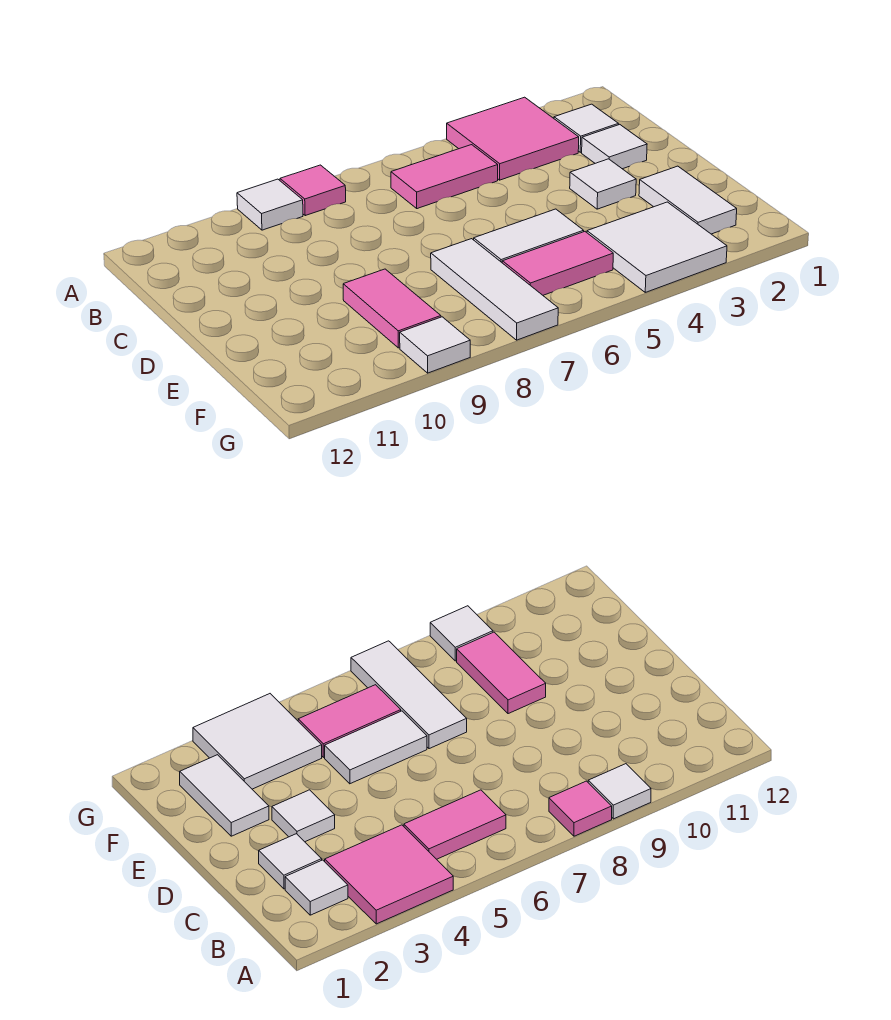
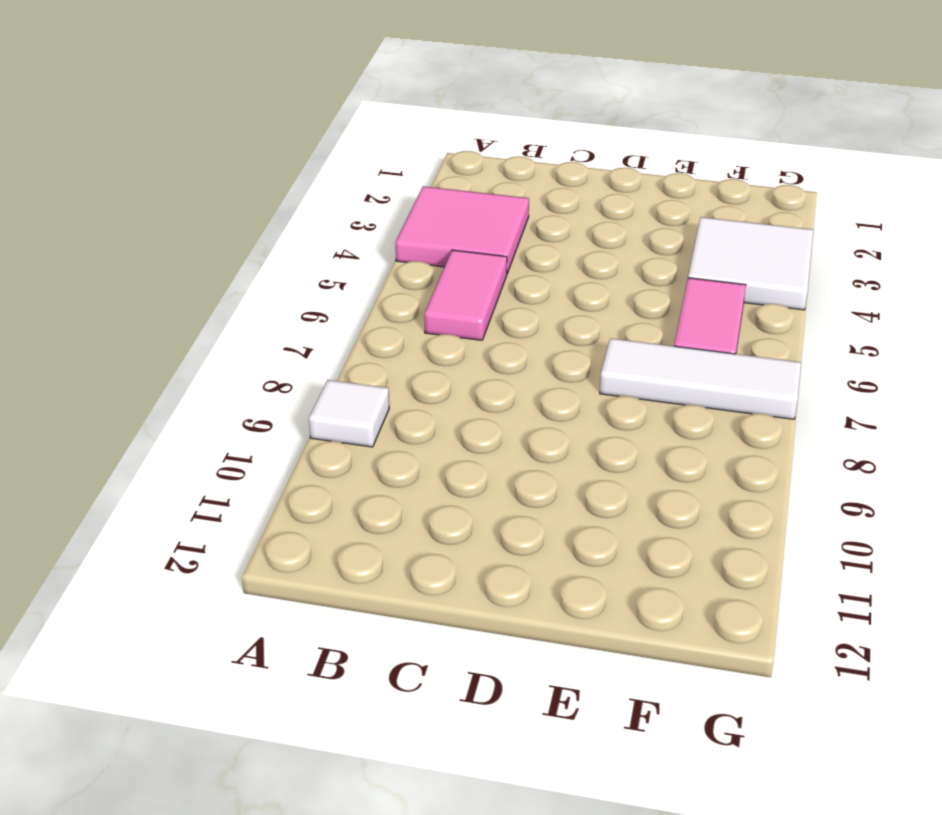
none -> pink tile A8 level 1
none -> white tile B2 level 1
none -> white tile C2 level 1

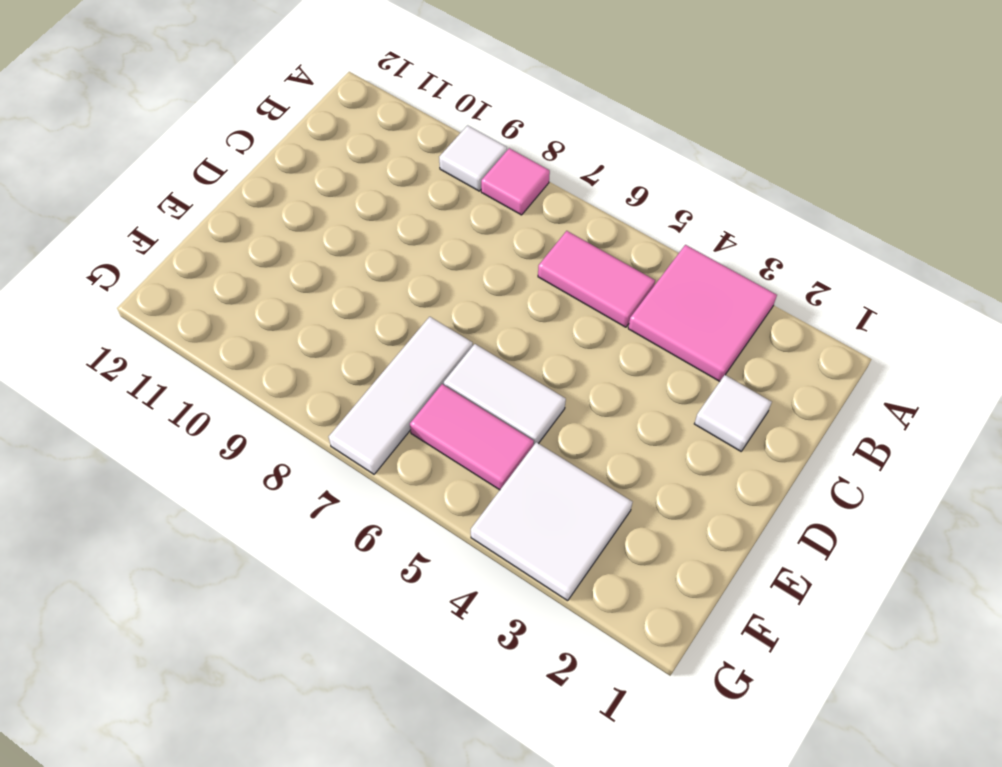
none -> white tile B2 level 1
none -> white tile D3 level 1
none -> white tile E2:F2 level 1

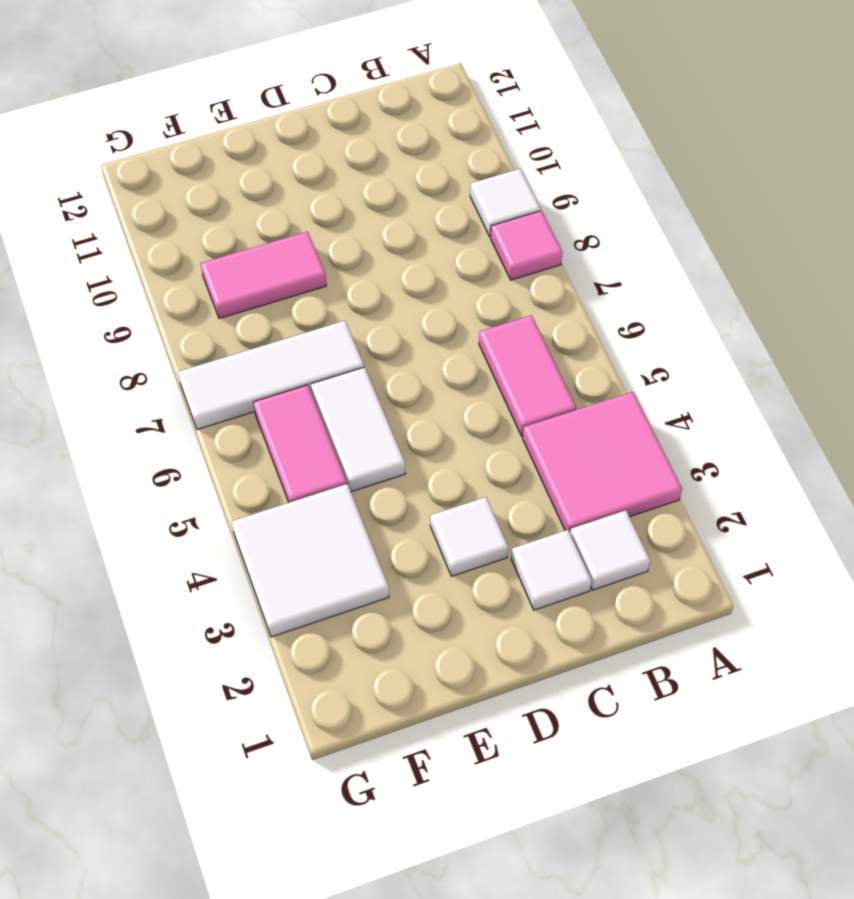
none -> white tile E2:F2 level 1
none -> white tile G9 level 1

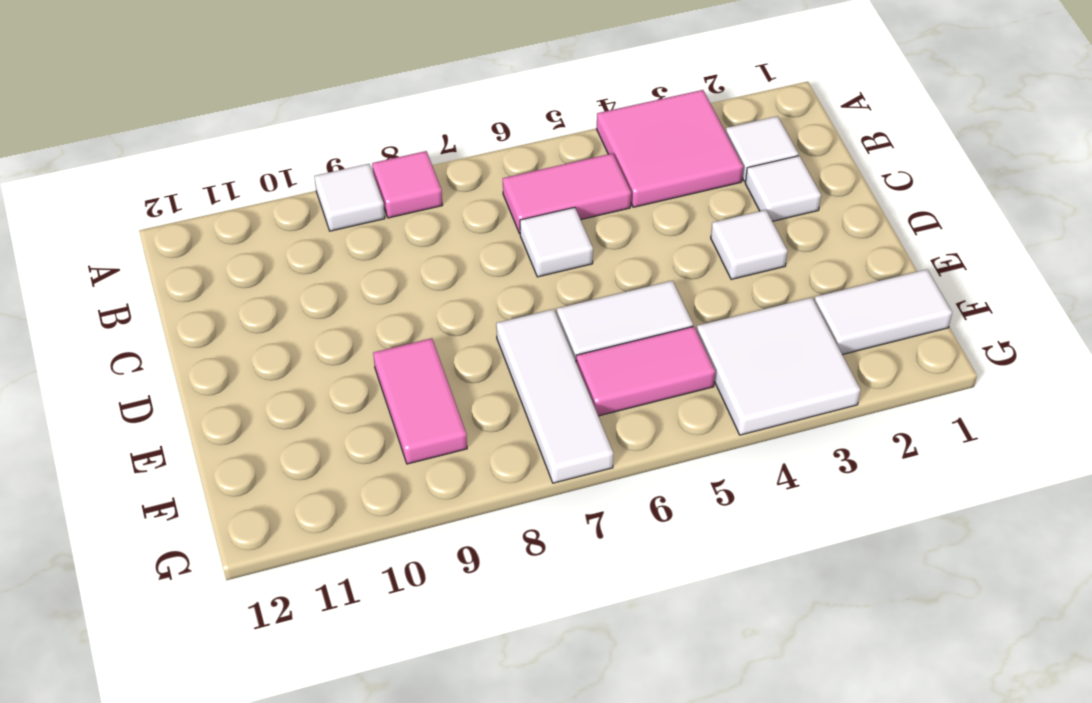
white tile C6 level 1 -> white tile G9 level 1
white tile F1:F2 level 1 -> white tile E2:F2 level 1

